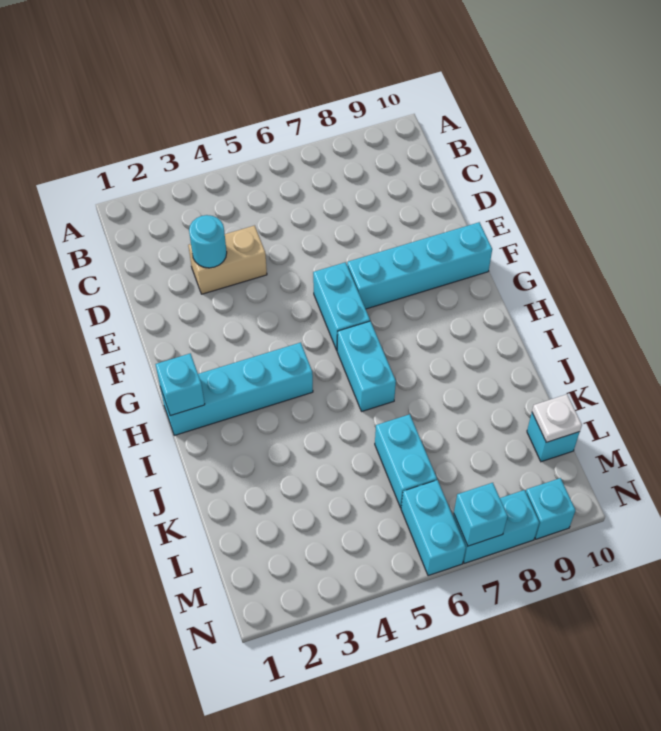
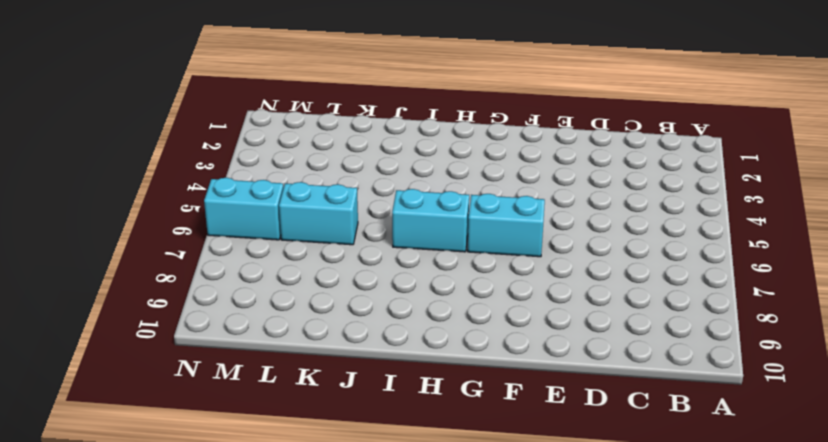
none -> tan brick D3:D4 level 1
none -> cyan brick F7:F10 level 1
none -> cyan brick H1:H4 level 1

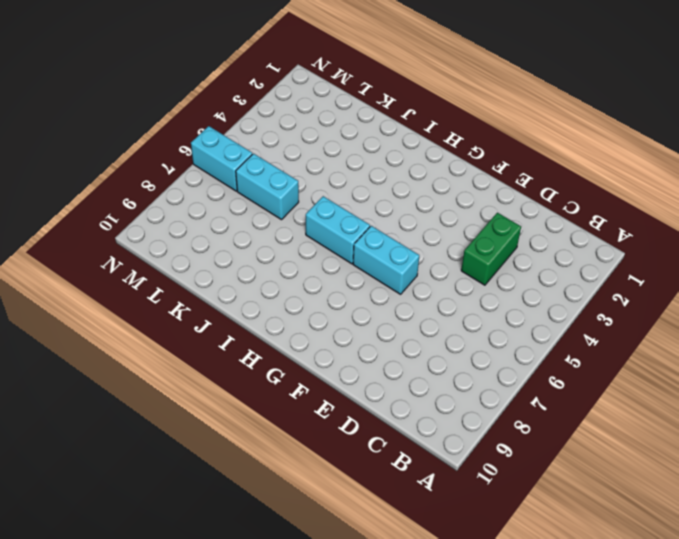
green brick D3:D4 level 1 -> tan brick D3:D4 level 1
none -> cyan brick F7:F10 level 1
none -> cyan brick H1:H4 level 1
none -> cyan brick L10 level 1

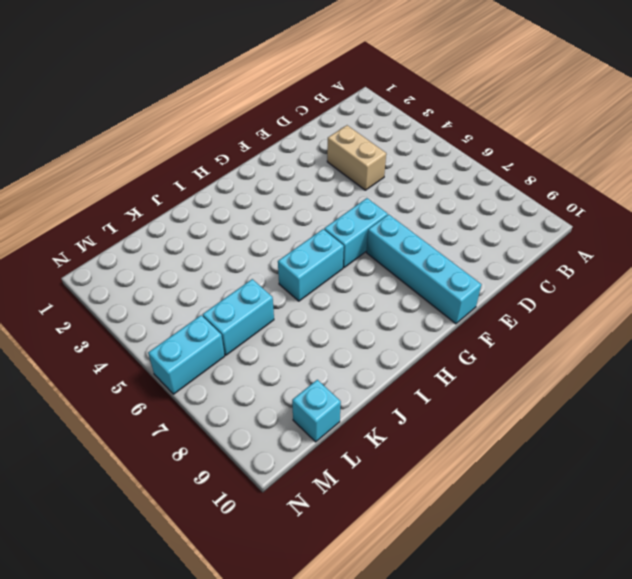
none -> cyan brick H1:H4 level 1
none -> cyan brick N7:N8 level 1
none -> cyan brick N9 level 1

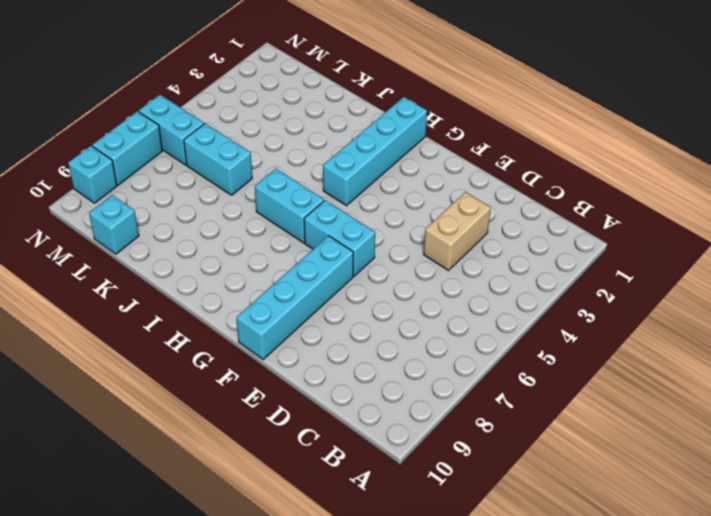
none -> cyan round brick D3 level 2
none -> cyan brick H1 level 2
none -> white plate L10 level 2

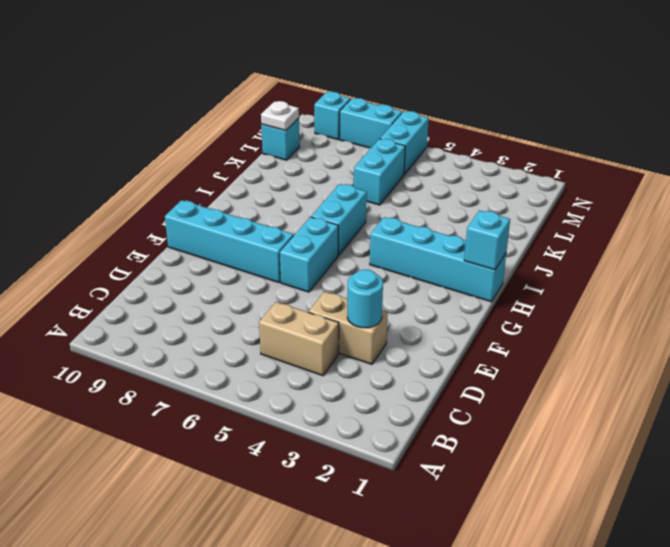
tan brick C4:C5 level 1 -> none
none -> cyan brick N7 level 2

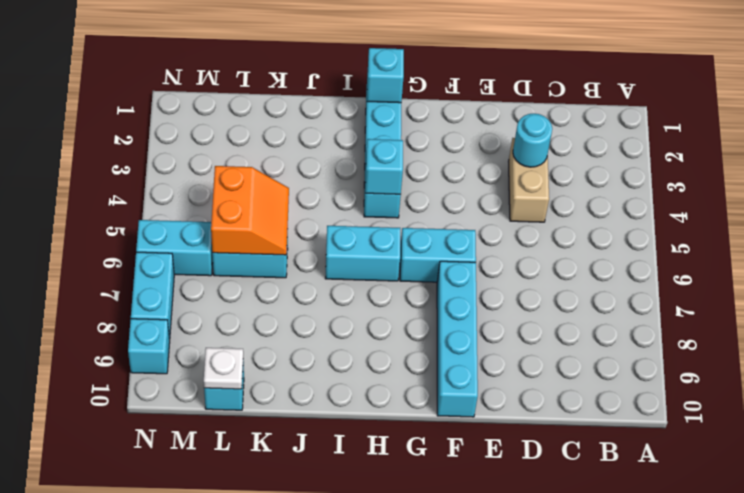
cyan brick H4 level 2 -> cyan brick N7 level 2
orange slope K5:L6 level 2 top L -> none

